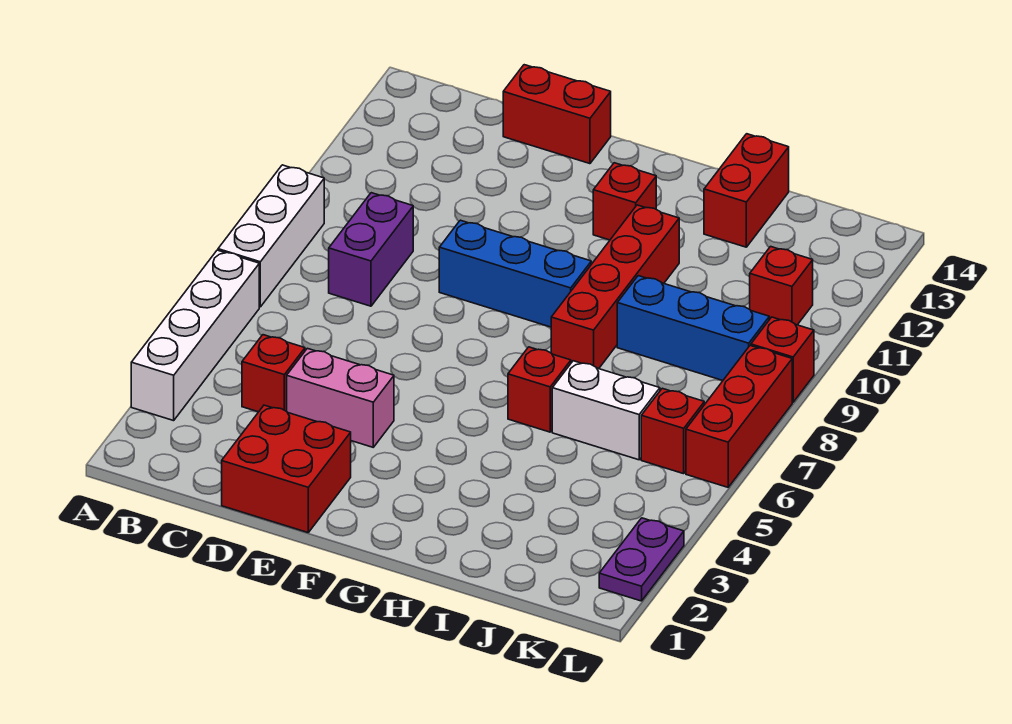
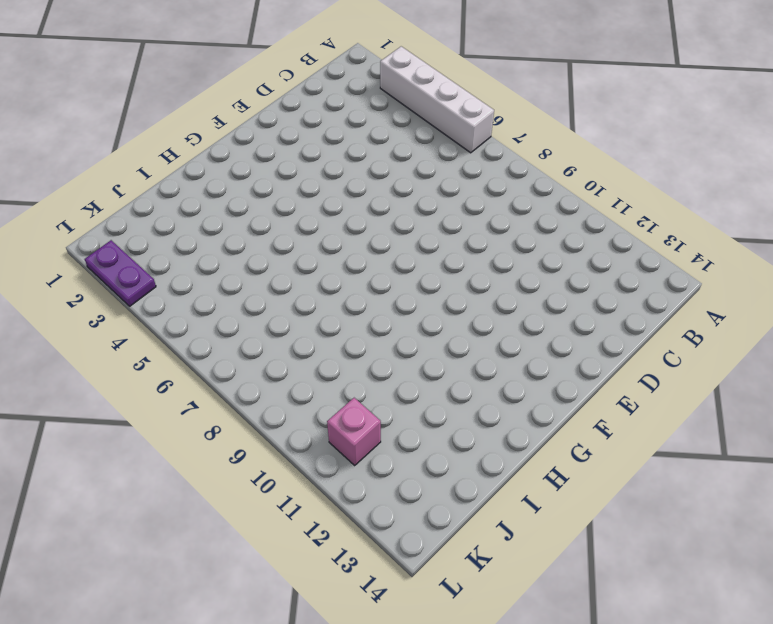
pink brick K11 level 1 -> red brick K11 level 1
none -> white brick A7:A9 level 1
none -> red brick C4 level 1
none -> purple brick C8:C9 level 1

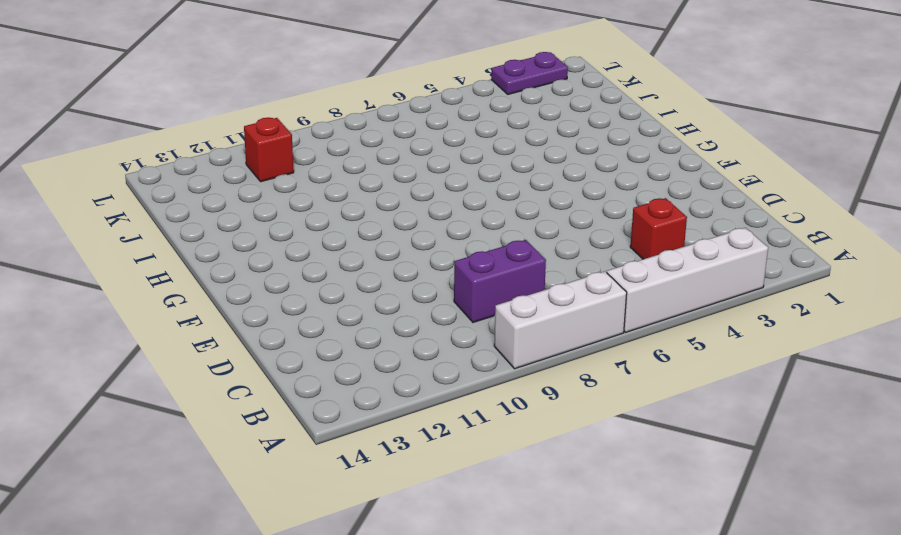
none -> red brick D1:E2 level 1
none -> pink brick D4:E4 level 1
none -> red brick D14:E14 level 1

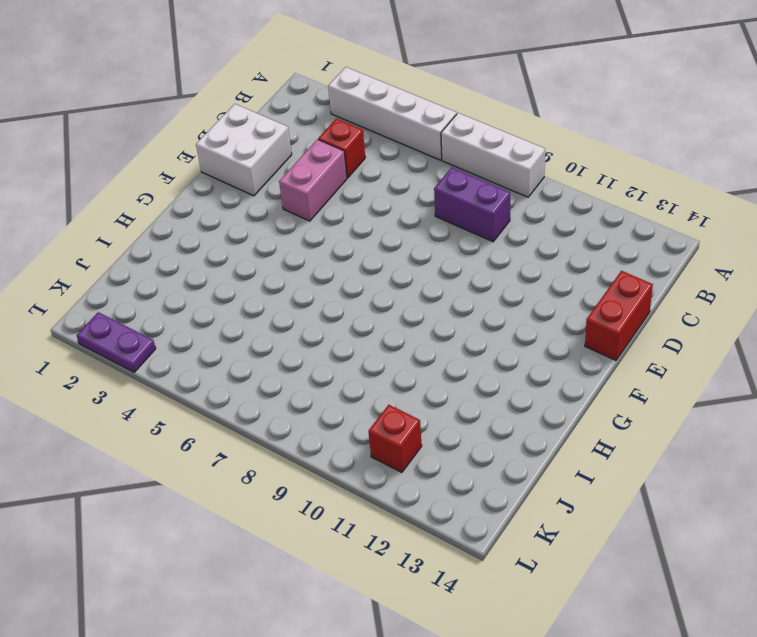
white brick D1:E2 level 1 -> red brick D1:E2 level 1
none -> blue brick E9:G9 level 1
none -> red brick G12 level 1
none -> red brick H6 level 1

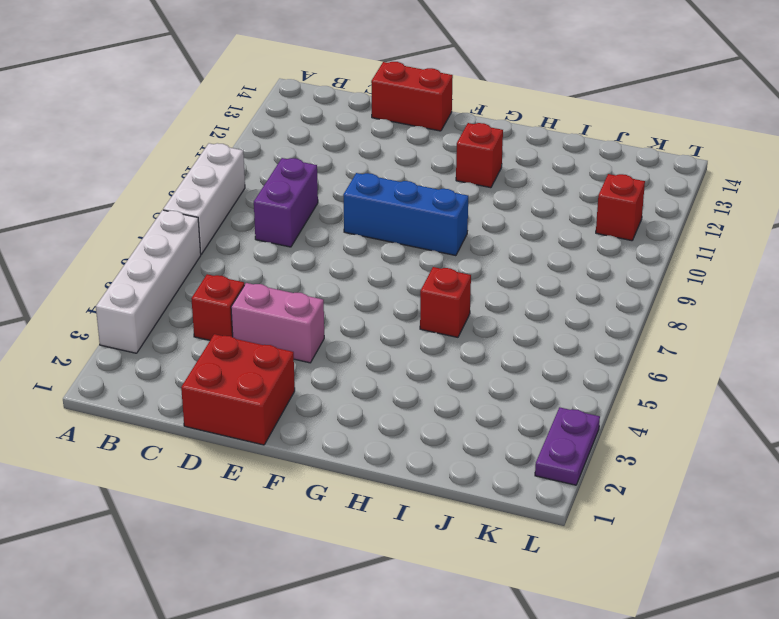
none -> red brick H8:H11 level 1
none -> white brick I6:J6 level 1
none -> blue brick I9:K9 level 1

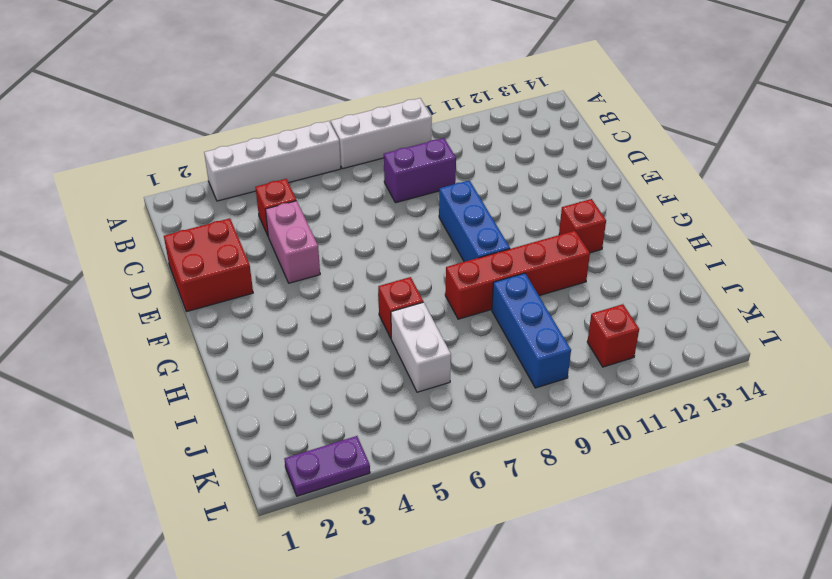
none -> red brick D14:E14 level 1
none -> red brick I13:I14 level 1
none -> red brick K6 level 1

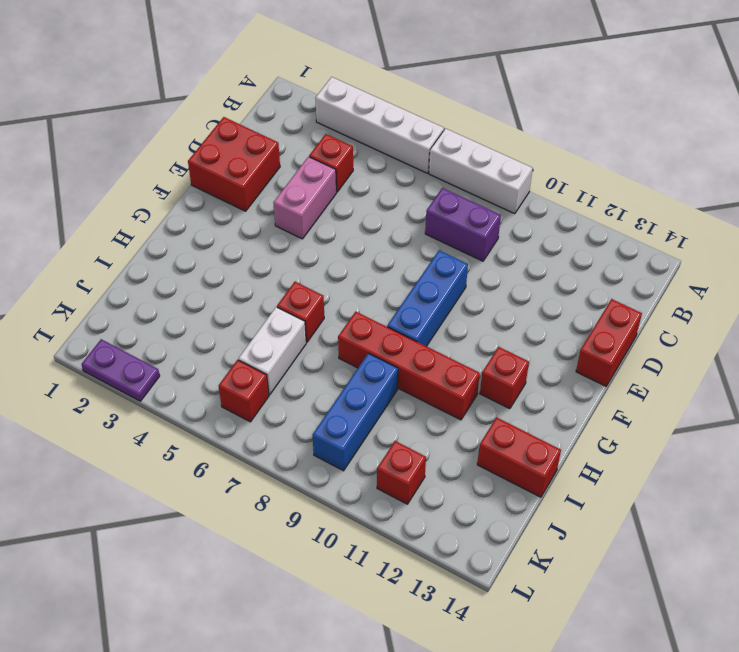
none -> red brick L6:L8 level 1
none -> red brick L9 level 1

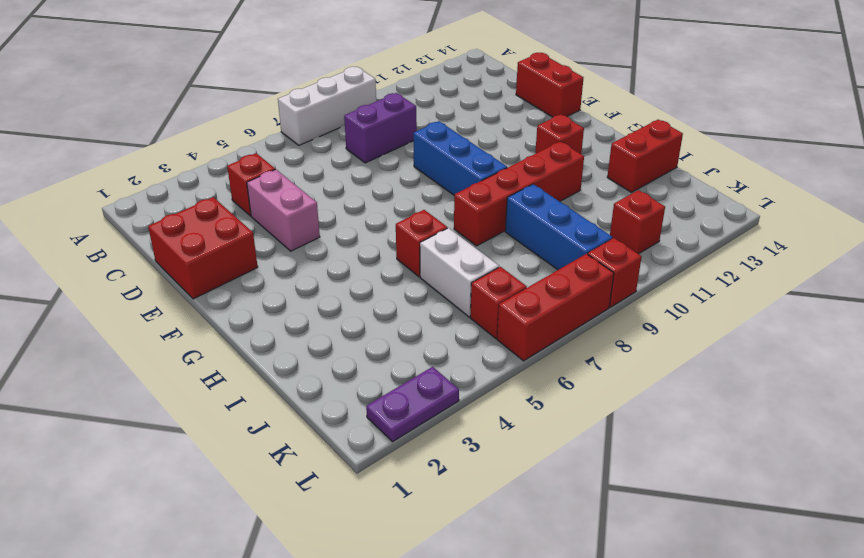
none -> white brick A3:A6 level 1

